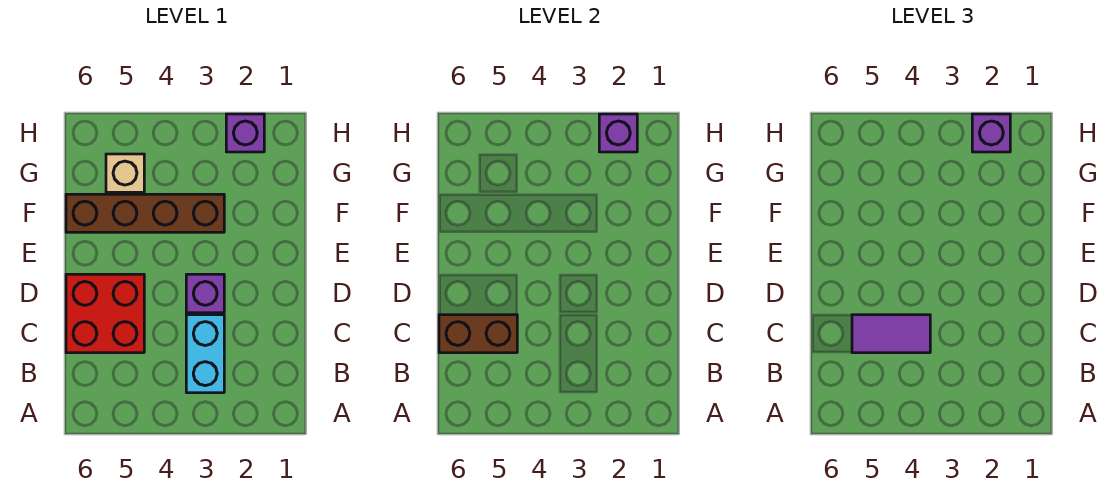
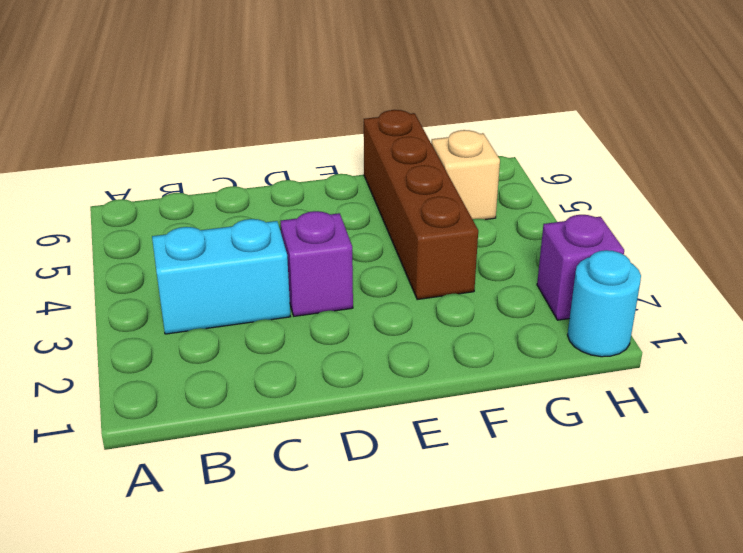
cyan round brick H1 level 1 -> none
none -> red brick C5:D6 level 1
none -> brown brick C5:C6 level 2

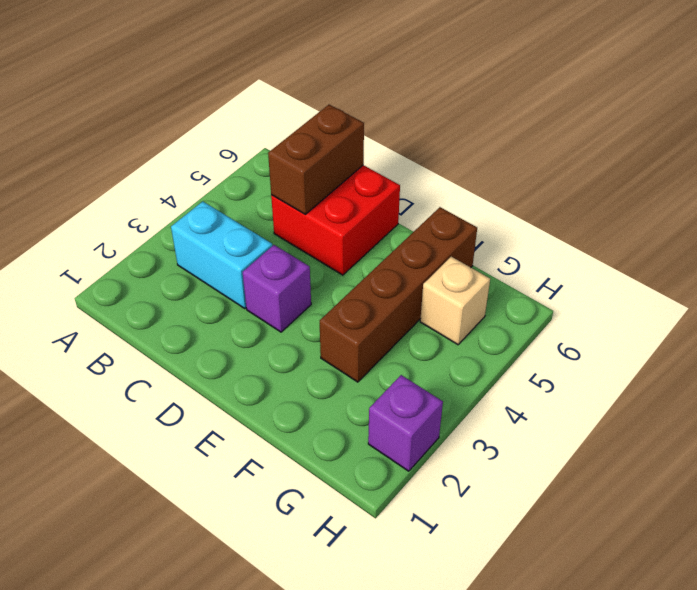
none -> purple brick H2 level 2
none -> purple tile C4:C5 level 3

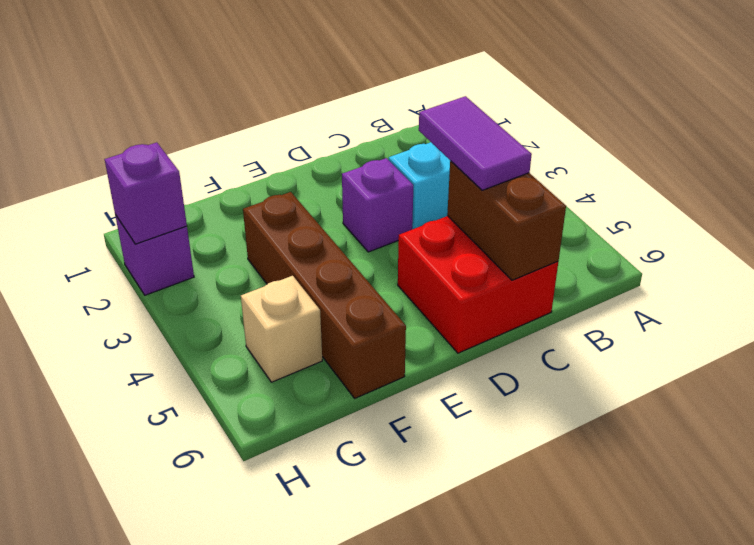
none -> purple brick H2 level 3

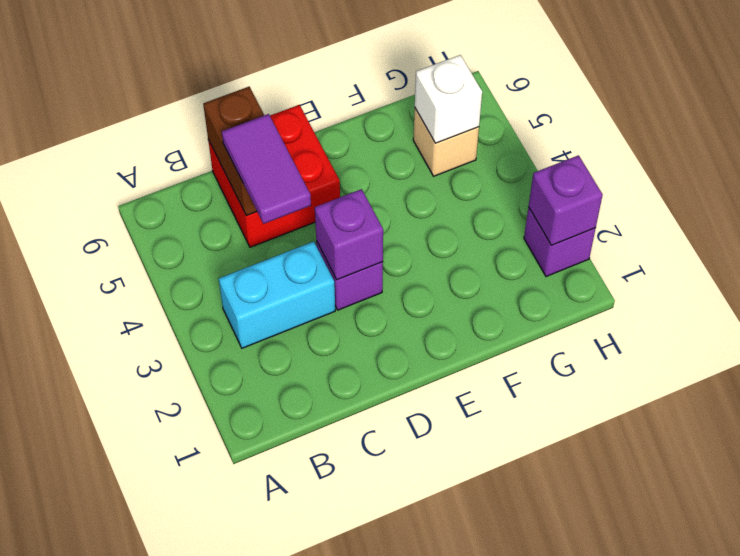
purple brick D3 level 2 -> purple brick H2 level 3
white brick G5 level 2 -> none
none -> brown brick F3:F6 level 1

